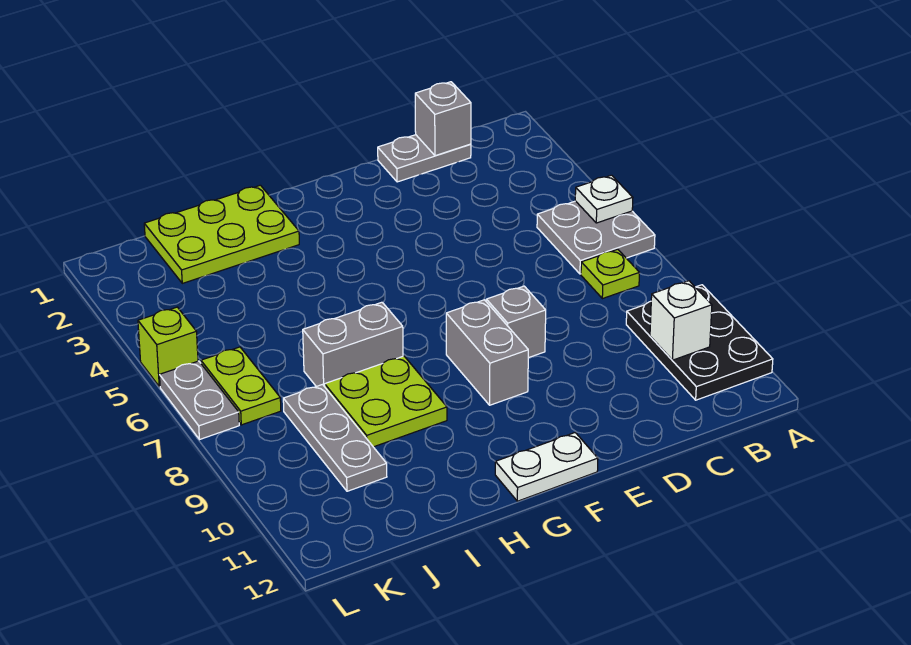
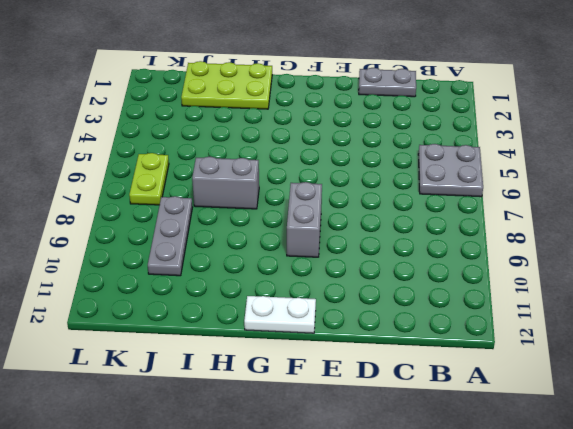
none -> black plate A9:B11 level 1
none -> lime plate B7 level 1
none -> grey brick E8 level 1

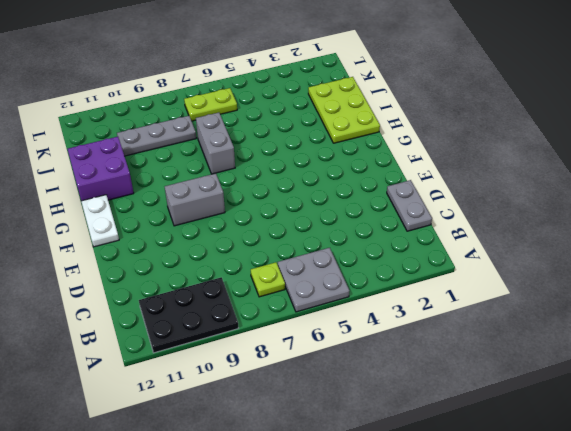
purple brick H11:I12 level 1 -> none
none -> grey brick E8 level 1
none -> lime plate H8:I9 level 1
none -> lime brick L5 level 1

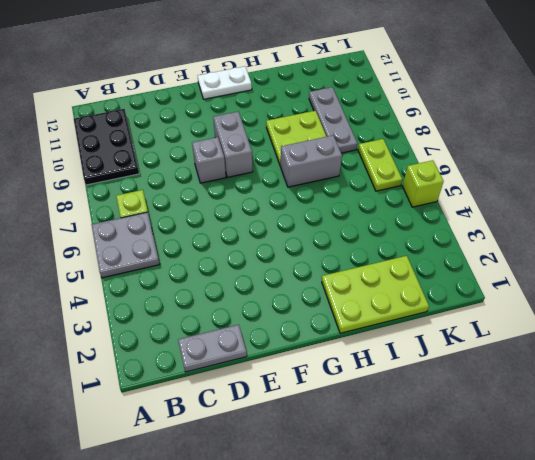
none -> grey plate L6:L7 level 1
none -> white plate A5 level 2
none -> white brick B10 level 2

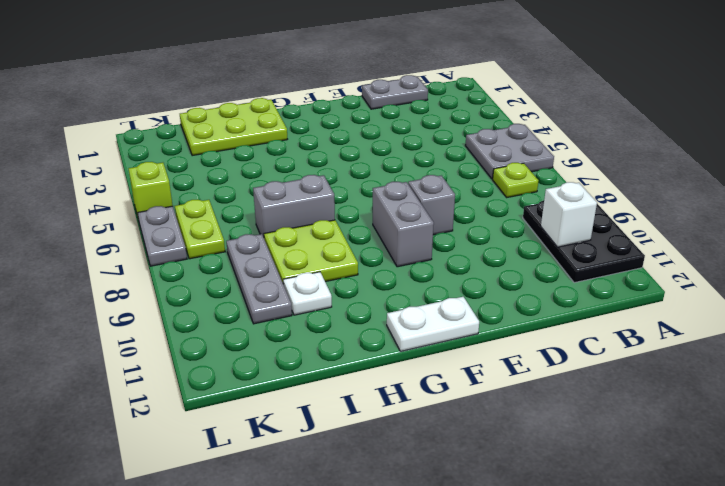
white plate I10 level 1 -> white plate A5 level 2
none -> grey brick C1 level 2

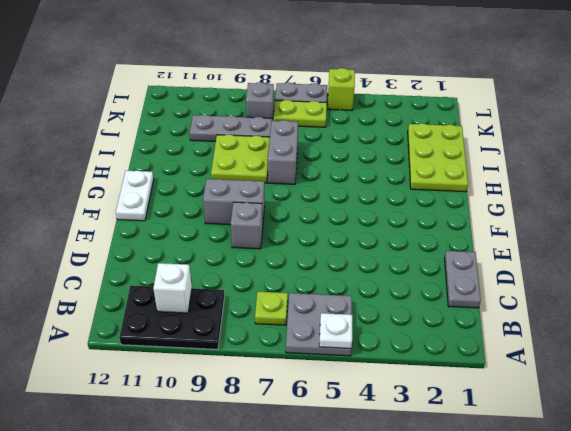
grey brick K8 level 1 -> grey brick C1 level 2

